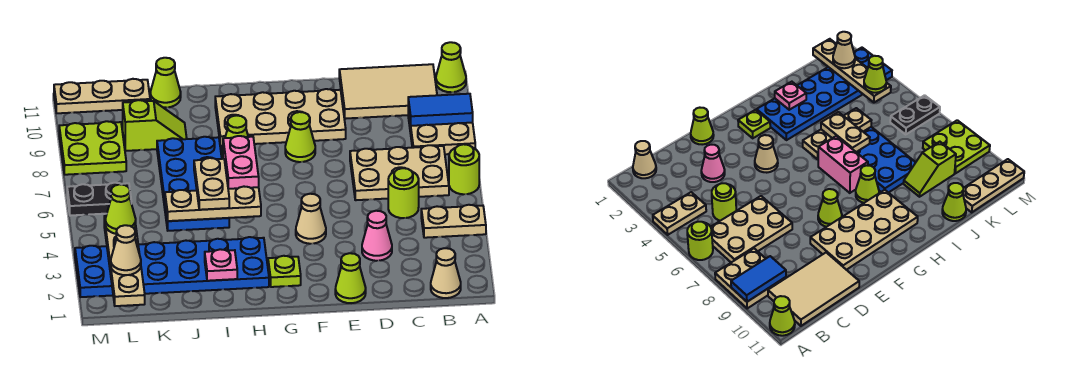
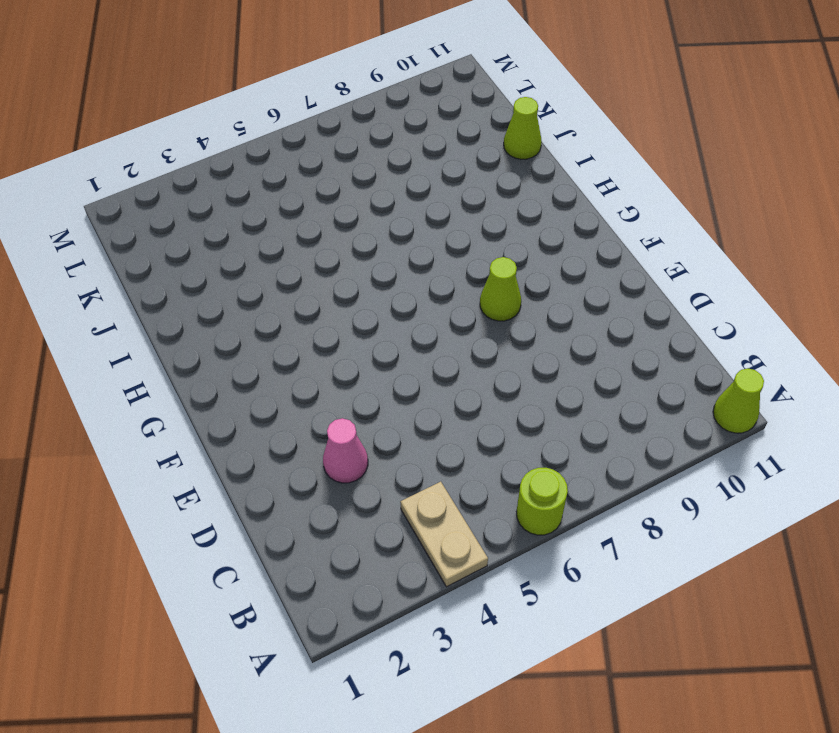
none -> tan plate A8:B9 level 1
none -> tan cone B1 level 1
none -> tan plate B6:D7 level 1
none -> tan tile B10:D11 level 1

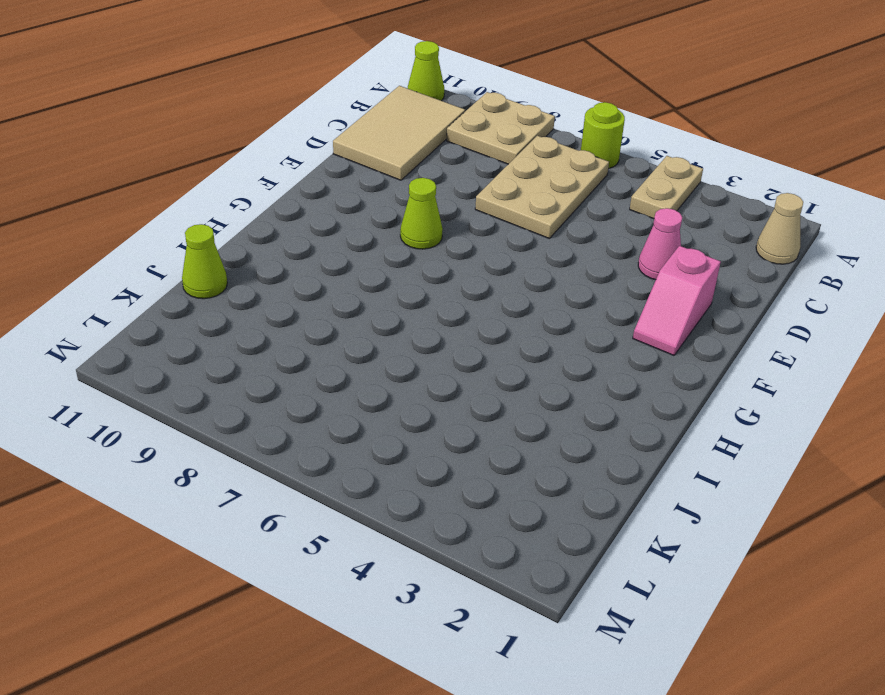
pink slope E2:F2 level 1 top E -> none
none -> lime round brick C5 level 1
none -> lime cone E1 level 1
none -> tan plate E9:H10 level 1
none -> tan cone F4 level 1

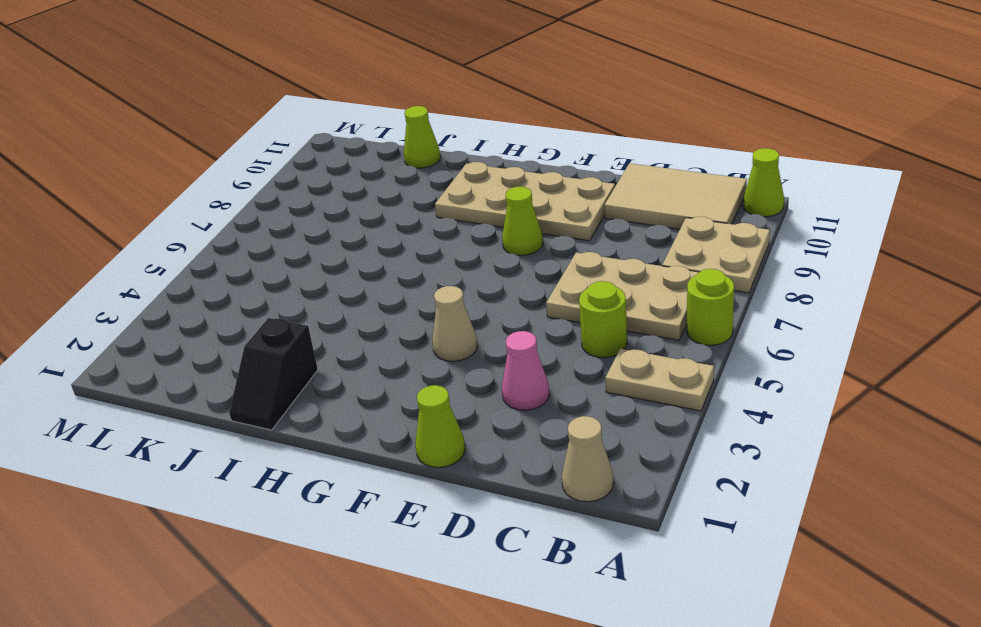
black slope I1:I2 level 1 top 2 -> blue plate H2:M3 level 1
none -> lime plate G2 level 1
none -> pink brick H6:H7 level 1
none -> lime cone H8 level 1
none -> blue plate I5:J8 level 1

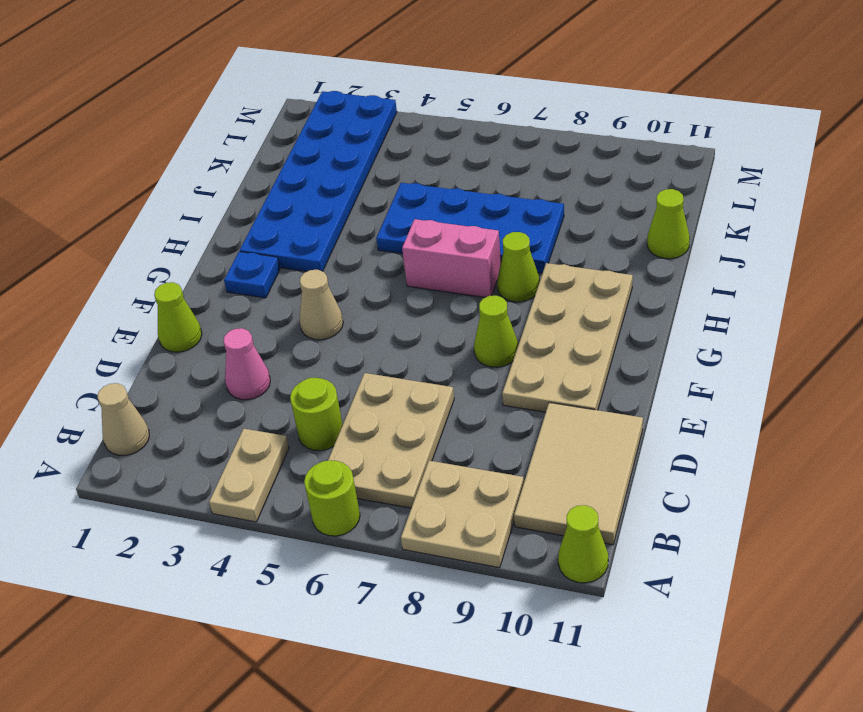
blue plate G2 level 1 -> lime plate G2 level 1
none -> lime slope J9:K9 level 1 top K
none -> tan plate K11:M11 level 1
none -> black plate L6:M6 level 1
none -> lime plate L8:M9 level 1

